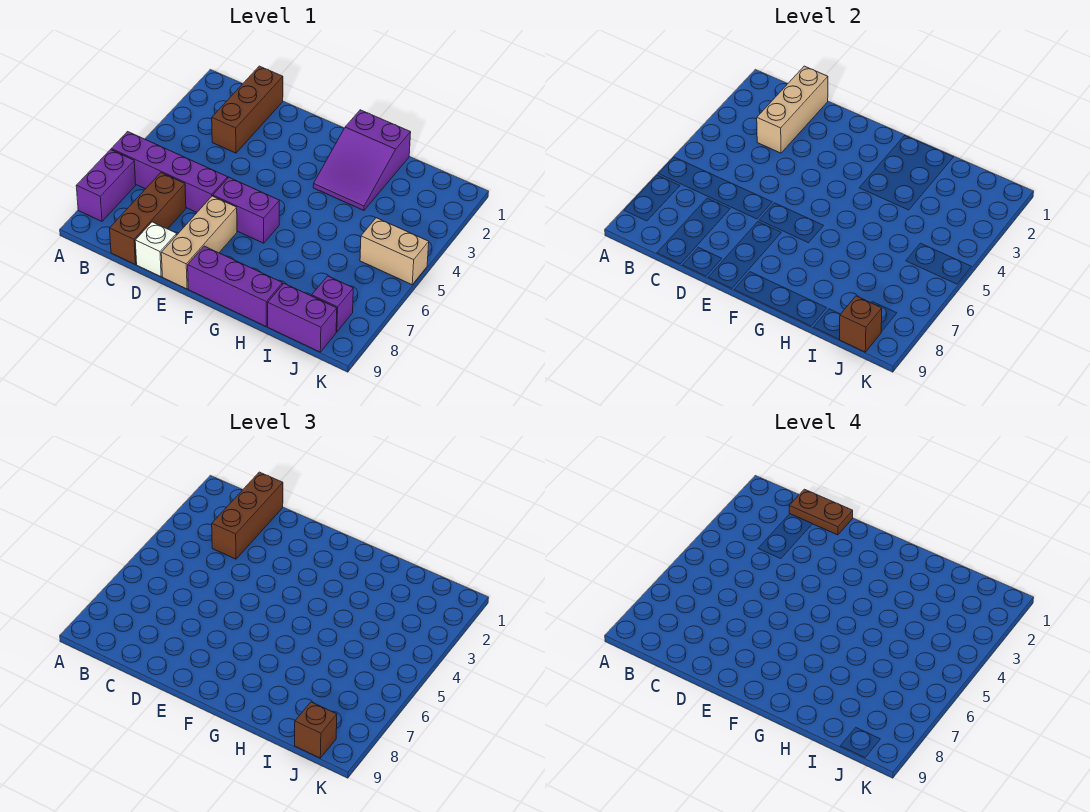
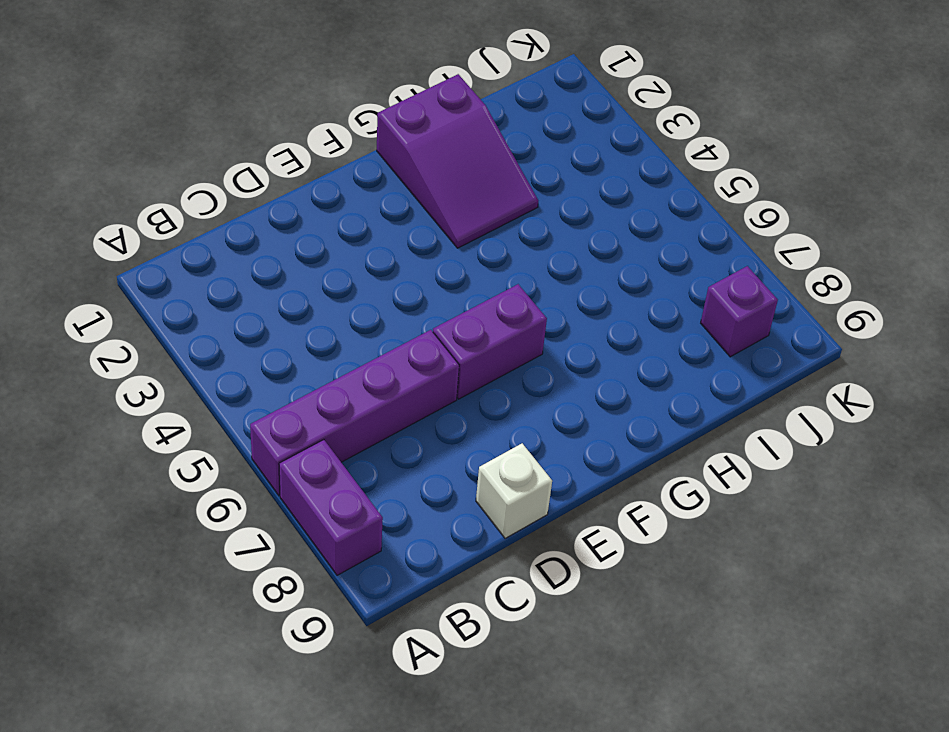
none -> brown brick C1:C3 level 1
none -> brown brick C7:C9 level 1
none -> tan brick E7:E9 level 1

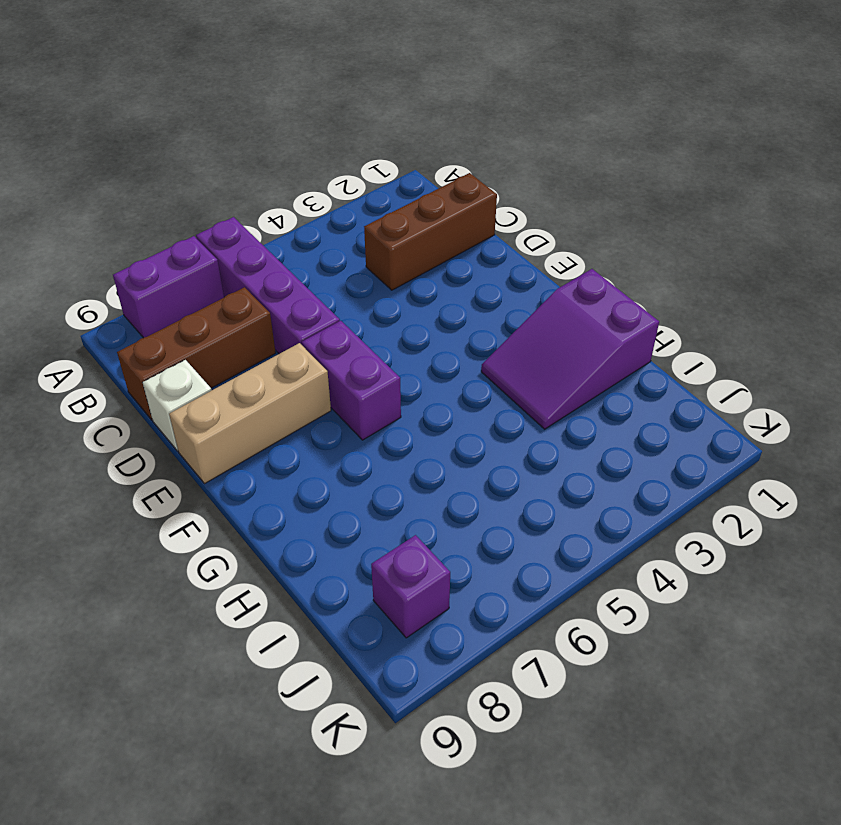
none -> purple brick F9:H9 level 1
none -> purple brick I9:J9 level 1
none -> tan brick J5:K5 level 1

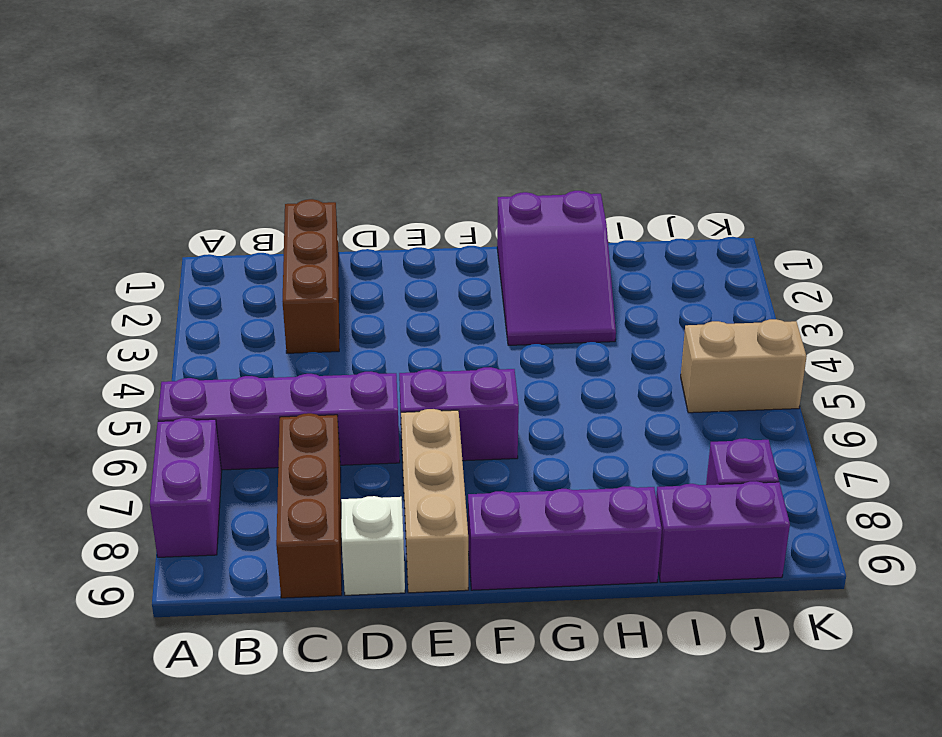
none -> tan brick C1:C3 level 2
none -> brown brick J9 level 2
none -> brown brick C1:C3 level 3

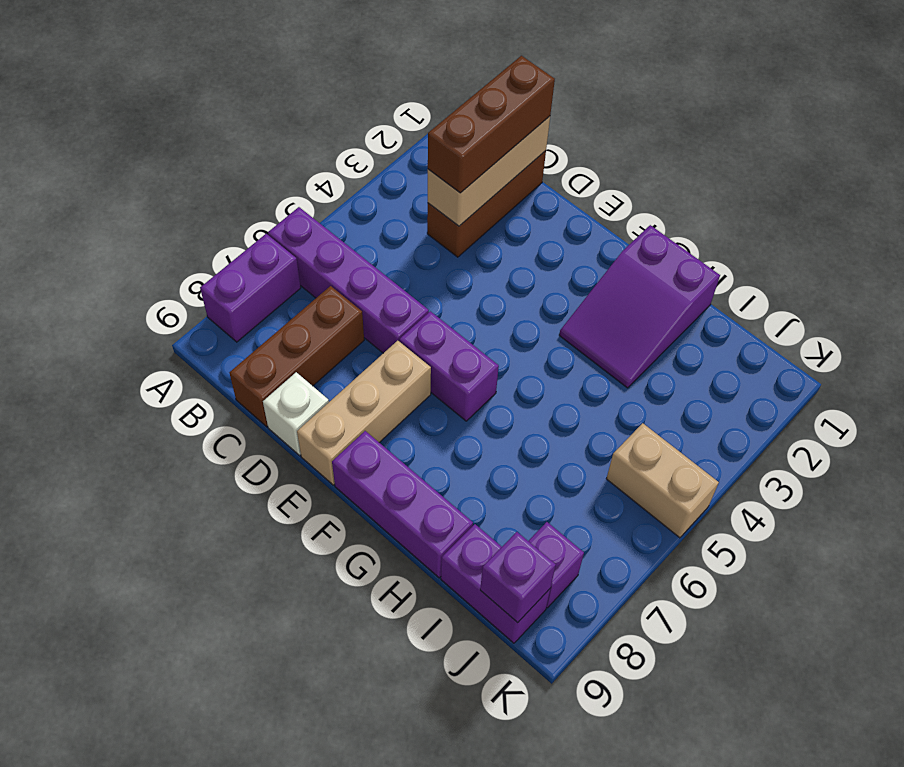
purple brick J9 level 2 -> brown brick J9 level 2
none -> brown brick J9 level 3
none -> brown plate C1:D1 level 4

